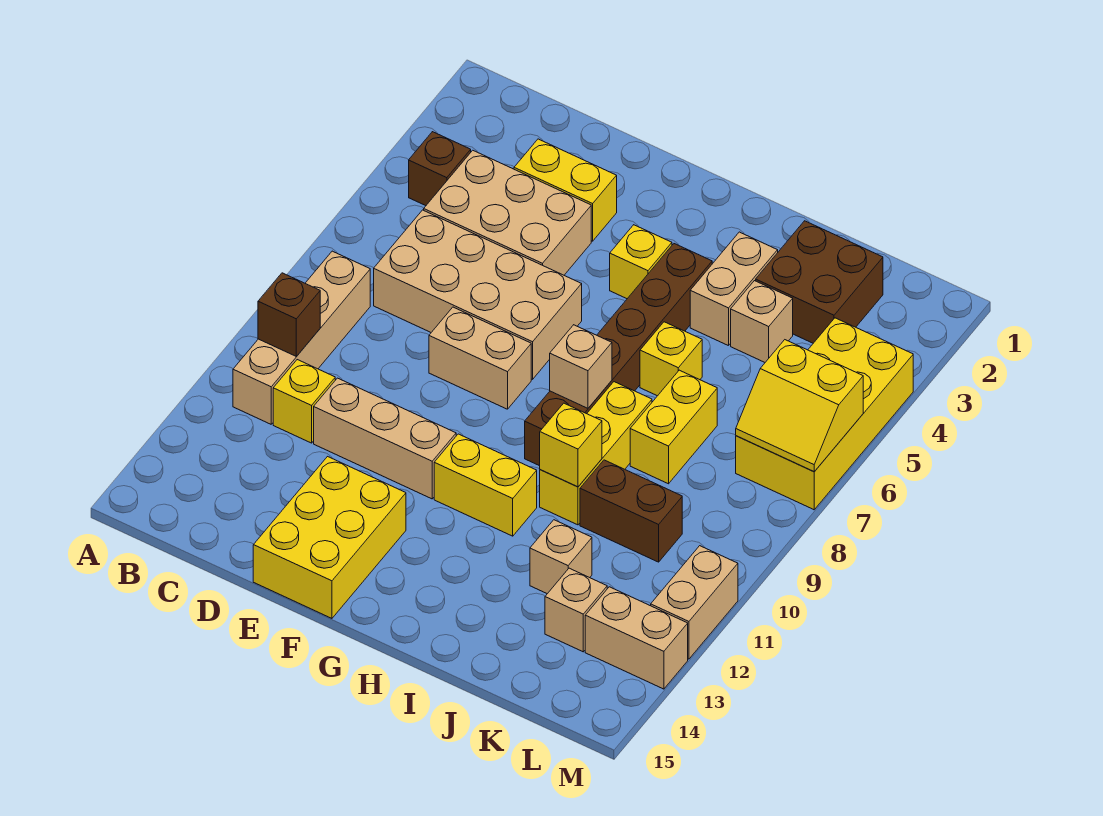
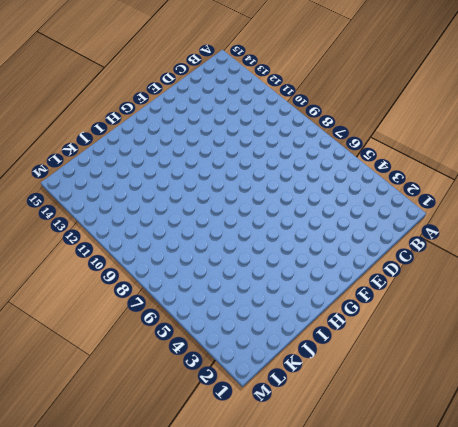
none -> brown brick B4 level 1
none -> tan brick B8:B11 level 1
none -> tan brick C4:E5 level 1

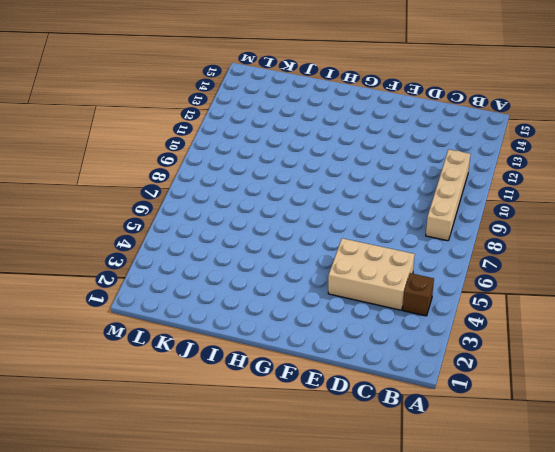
none -> tan brick C6:F7 level 1
none -> yellow brick C11 level 1
none -> yellow brick D3:E3 level 1

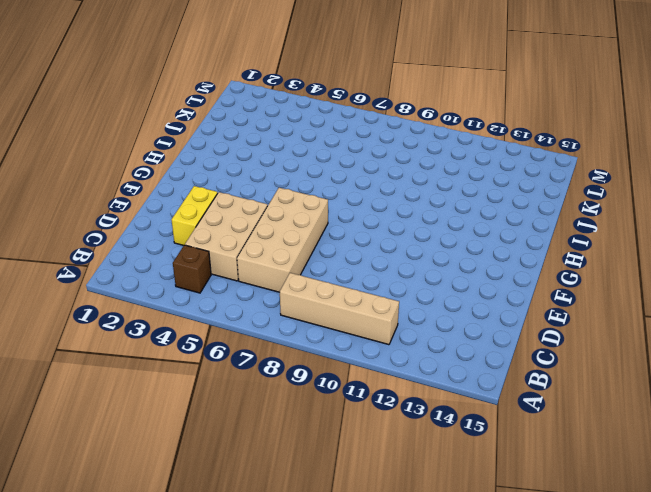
none -> yellow brick C11 level 1
none -> tan brick D11:F11 level 1
none -> tan brick E8:F8 level 1

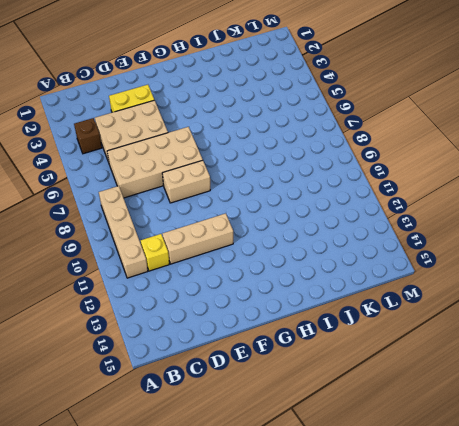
none -> yellow brick E13:F15 level 1
none -> yellow brick G4 level 1
none -> yellow brick G11:H11 level 1

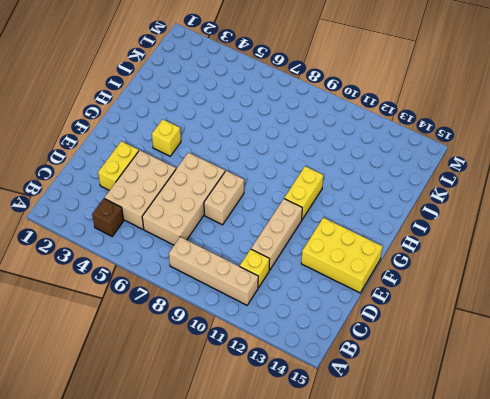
none -> brown brick H4:H9 level 1
none -> tan brick I3:I4 level 1
none -> yellow brick I6 level 1

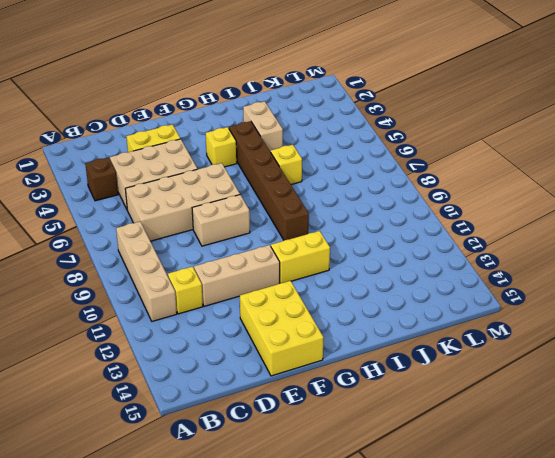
none -> yellow brick I8:I10 level 1
none -> brown brick J2:K3 level 1
none -> tan brick J4 level 1

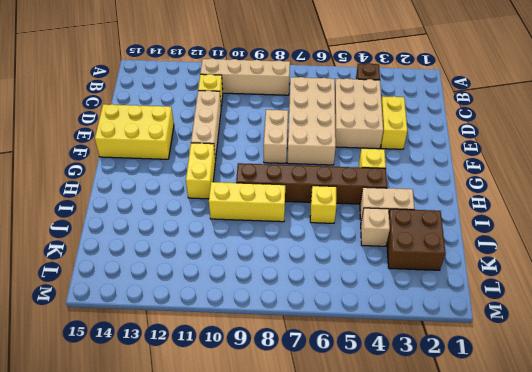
none -> yellow brick J7:J8 level 1
none -> brown brick J10:K10 level 1
none -> tan brick J12 level 1

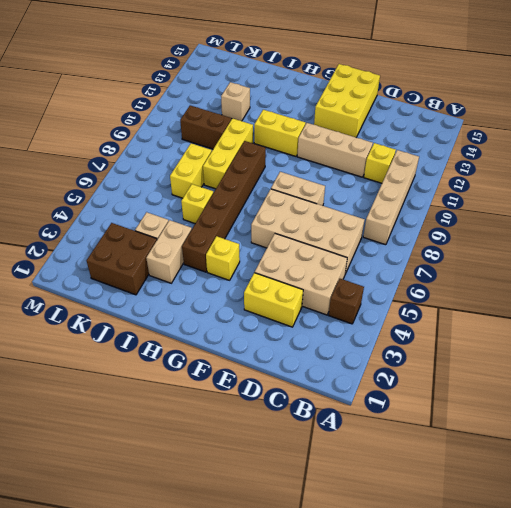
none -> tan brick K13 level 1
none -> yellow brick L4:M7 level 1
none -> tan brick L13:M13 level 1

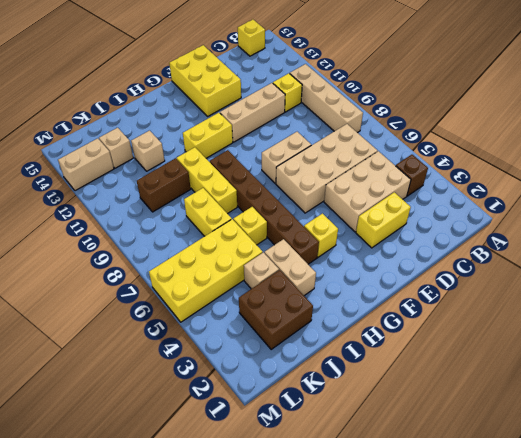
yellow brick B15 level 1 -> yellow brick I10 level 2
yellow brick J5:M6 level 1 -> yellow brick L4:M7 level 1
none -> tan brick M11:M12 level 1
none -> brown brick B10 level 2
none -> tan brick H8 level 2

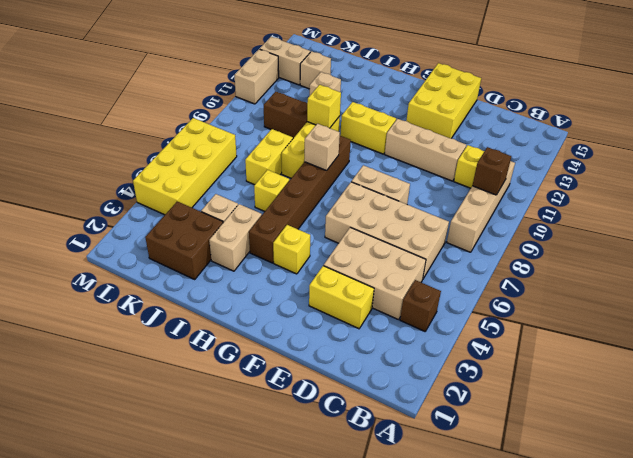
none -> yellow slope L6:M7 level 2 top 6

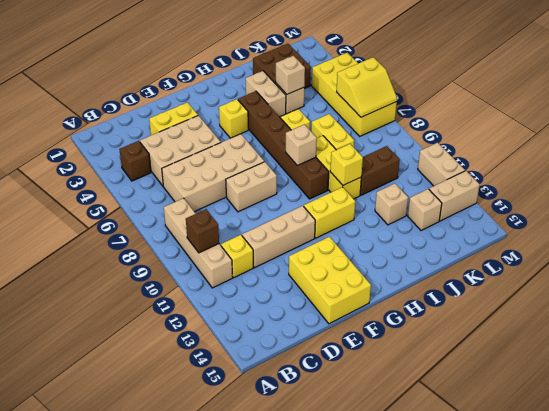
tan brick J4 level 2 -> none

